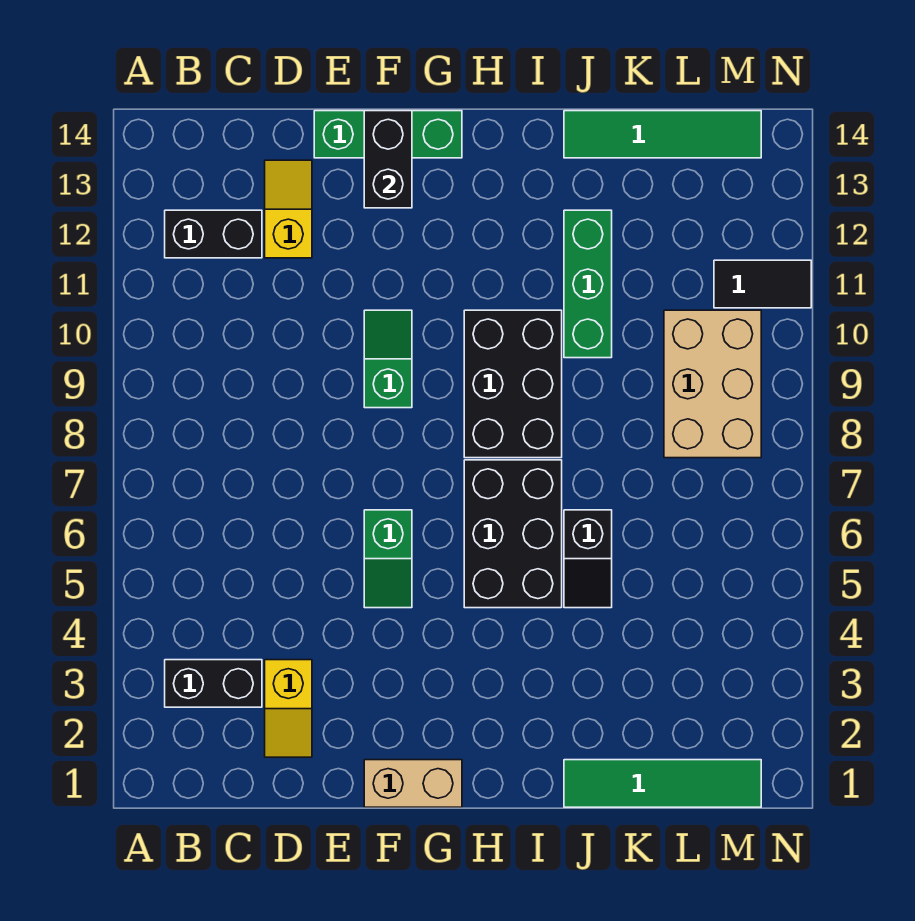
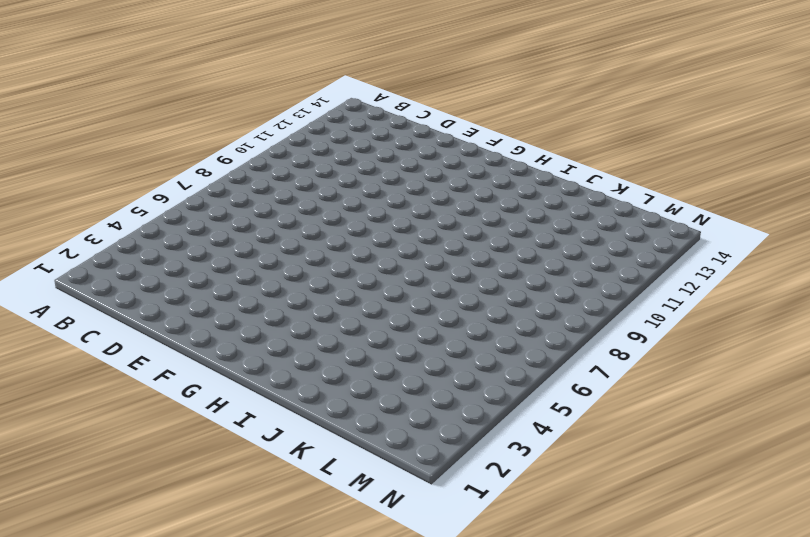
none -> black brick B3:C3 level 1
none -> black brick B12:C12 level 1
none -> yellow slope D2:D3 level 1 top 3

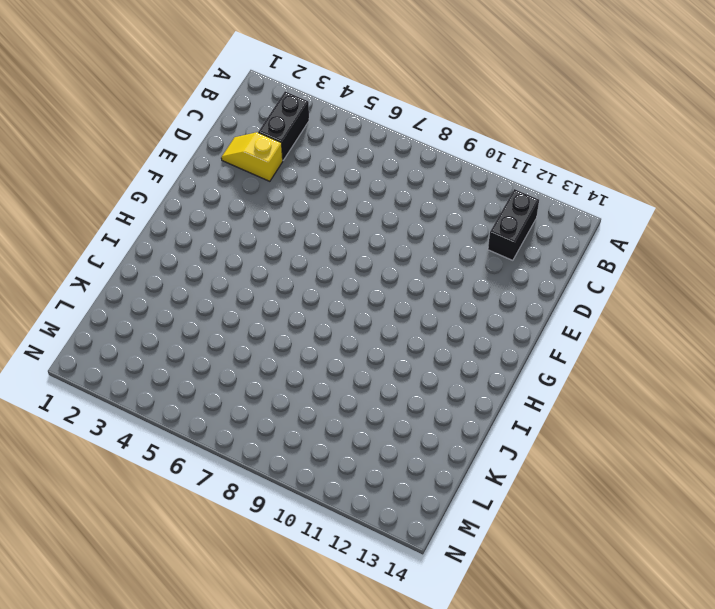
none -> yellow slope D12:D13 level 1 top 12
none -> green brick E14:G14 level 1
none -> tan brick F1:G1 level 1

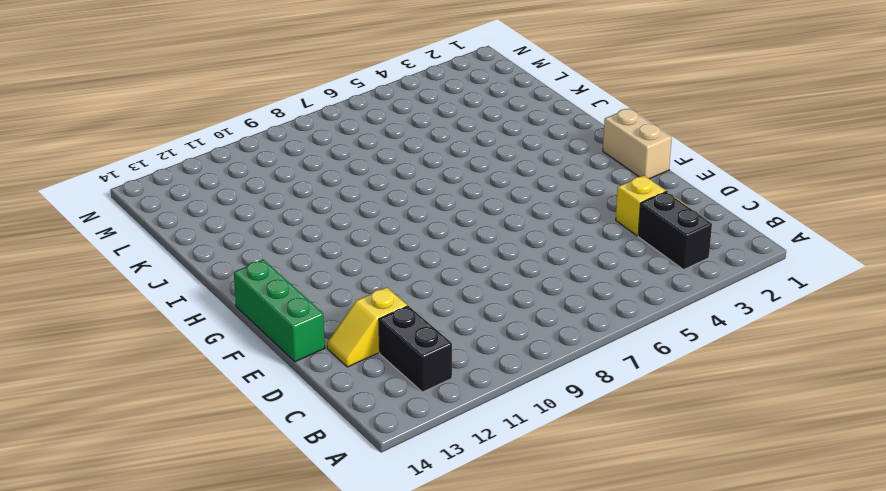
none -> green slope F5:F6 level 1 top 6
none -> green slope F9:F10 level 1 top 9
none -> black brick H5:I7 level 1

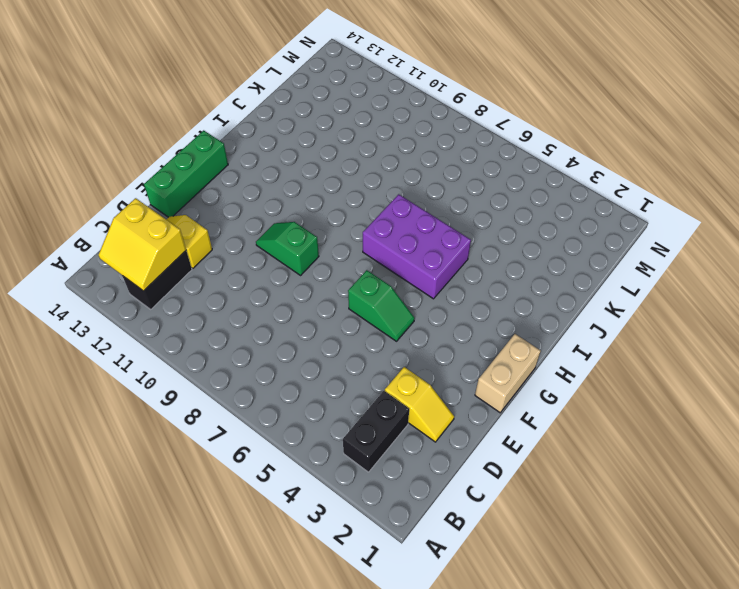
yellow slope B12:C13 level 2 top C -> none
purple brick H5:I7 level 1 -> black brick H5:I7 level 1
none -> black brick H8:I10 level 1
none -> green tile J1:M1 level 1
none -> black slope J5:J6 level 1 top 6

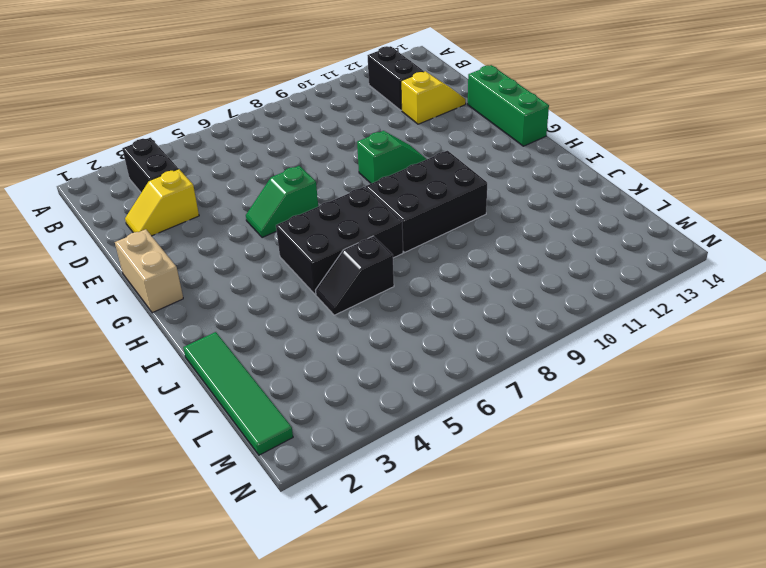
none -> green brick J10:J12 level 1
none -> green tile J14:M14 level 1
none -> tan brick L8:M10 level 1

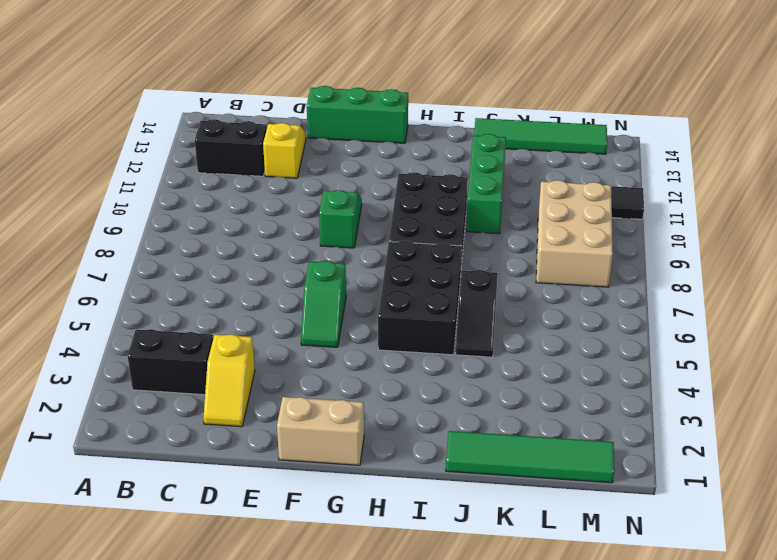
none -> black brick F13:F14 level 2

